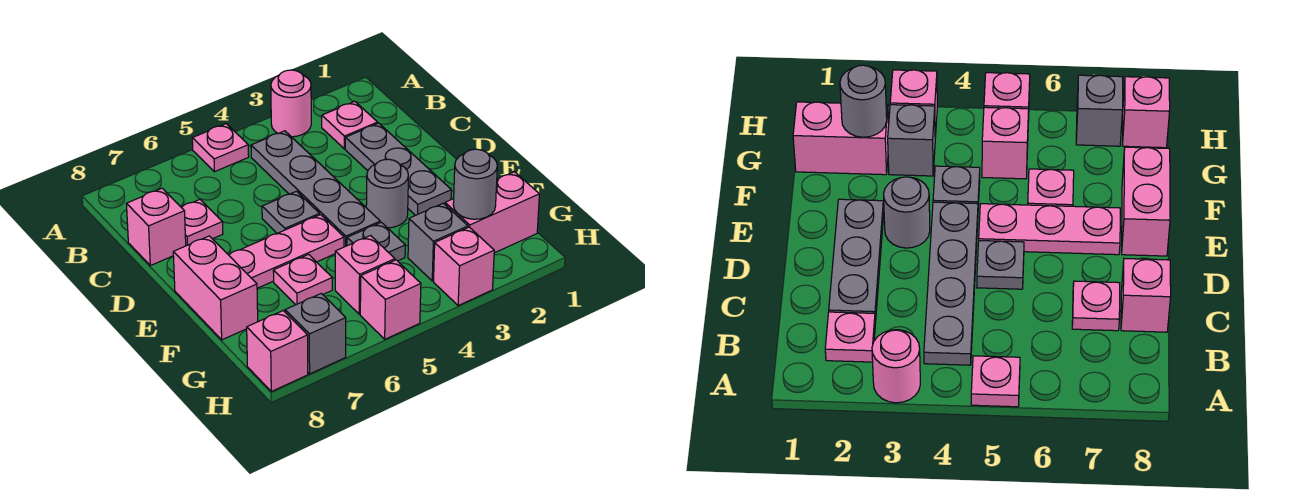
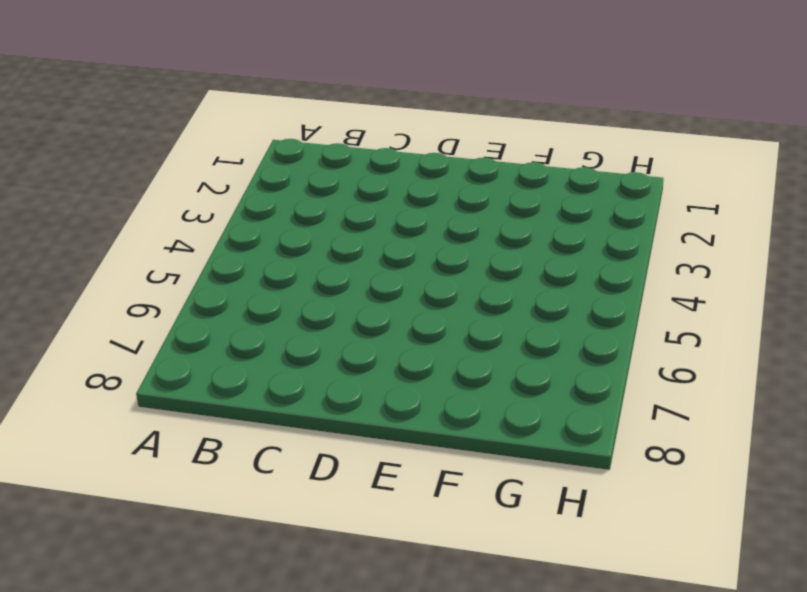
none -> pink round brick A3 level 1
none -> pink plate A5 level 1
none -> pink plate B2 level 1

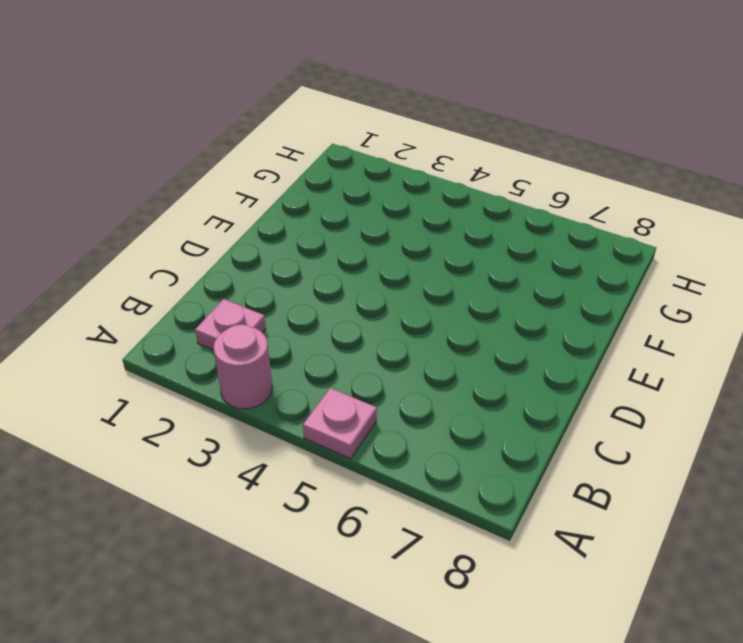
none -> grey plate B4:E4 level 1
none -> grey plate C2:E2 level 1
none -> pink plate C7 level 1

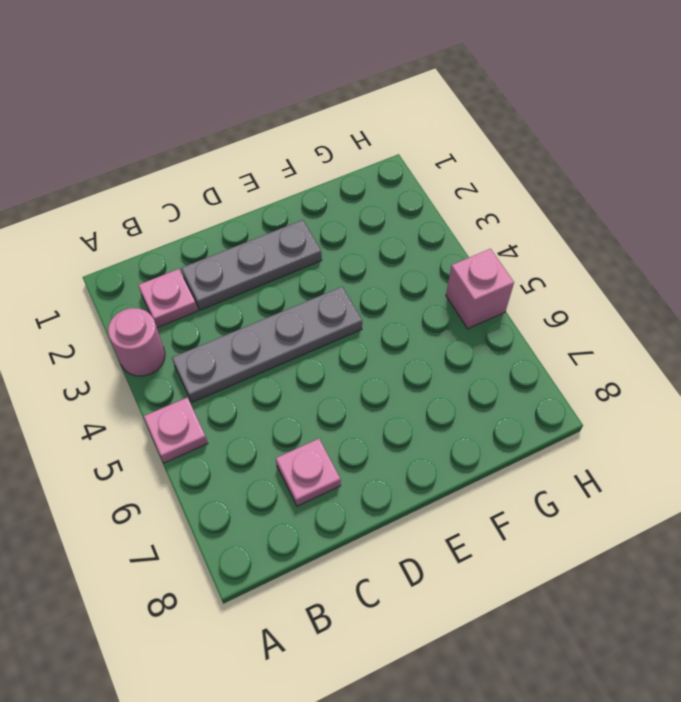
none -> pink brick C8 level 1
none -> grey plate D5 level 1
none -> grey round brick E3 level 1

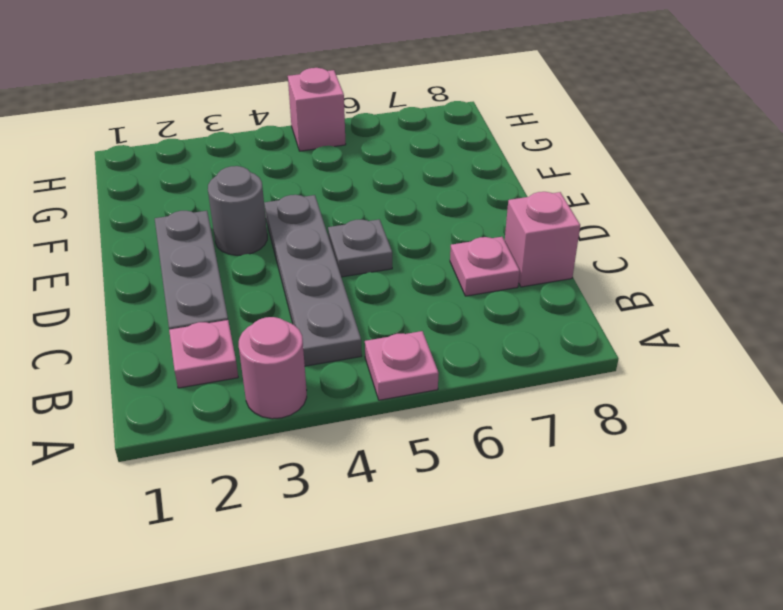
none -> pink plate E5:E7 level 1
none -> pink brick E8:F8 level 1
none -> grey plate F4 level 1

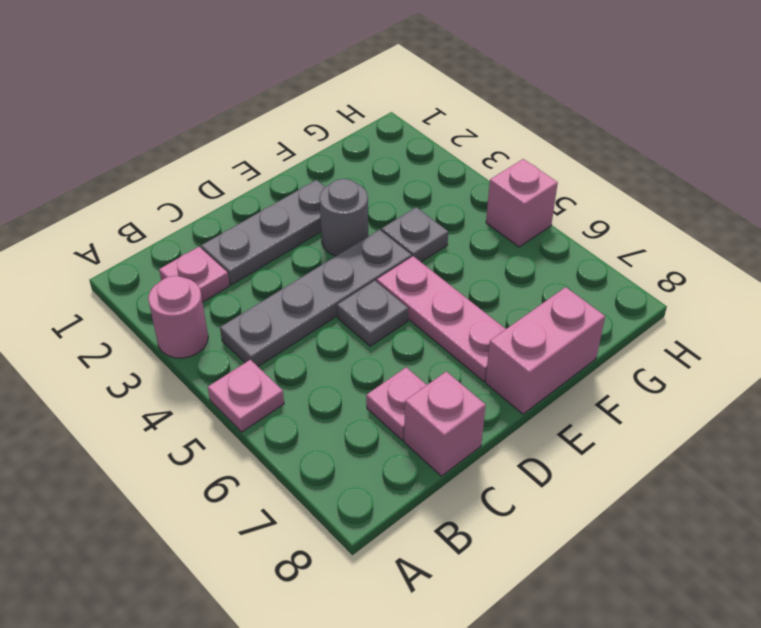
none -> pink plate F6 level 1
none -> pink brick G1:G2 level 1
none -> grey brick G3 level 1

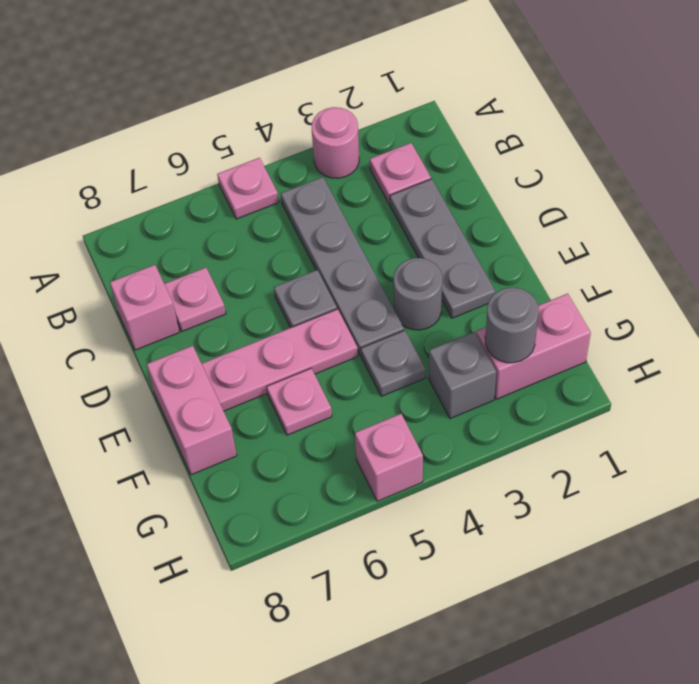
none -> pink brick G5 level 1
none -> pink brick H3 level 1
none -> grey brick H7 level 1

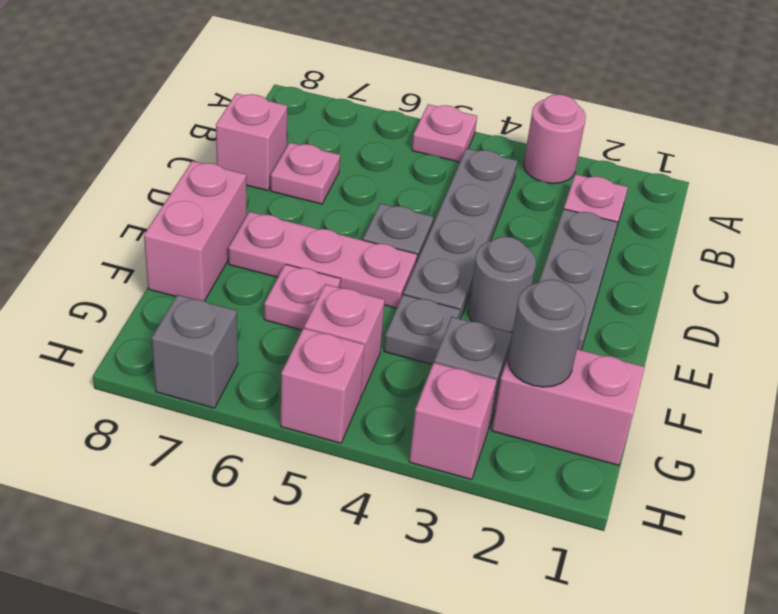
none -> pink brick H8 level 1

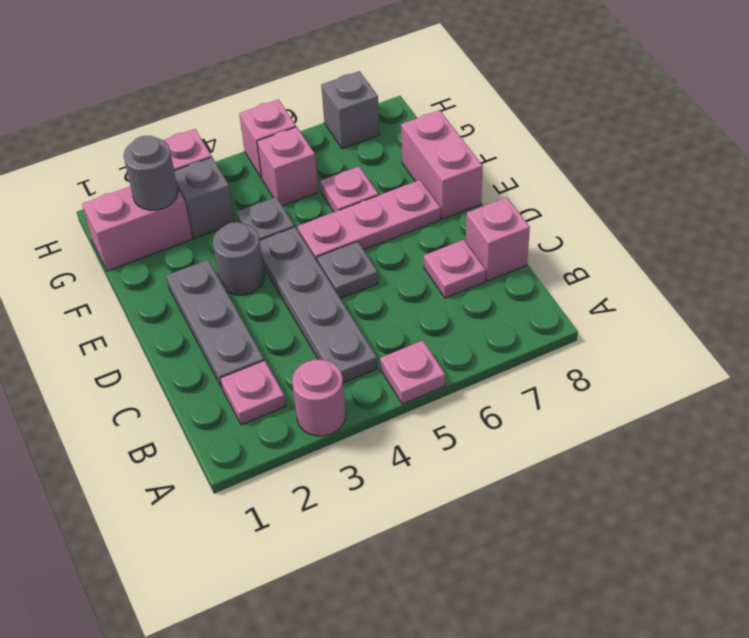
none -> pink brick H8 level 1

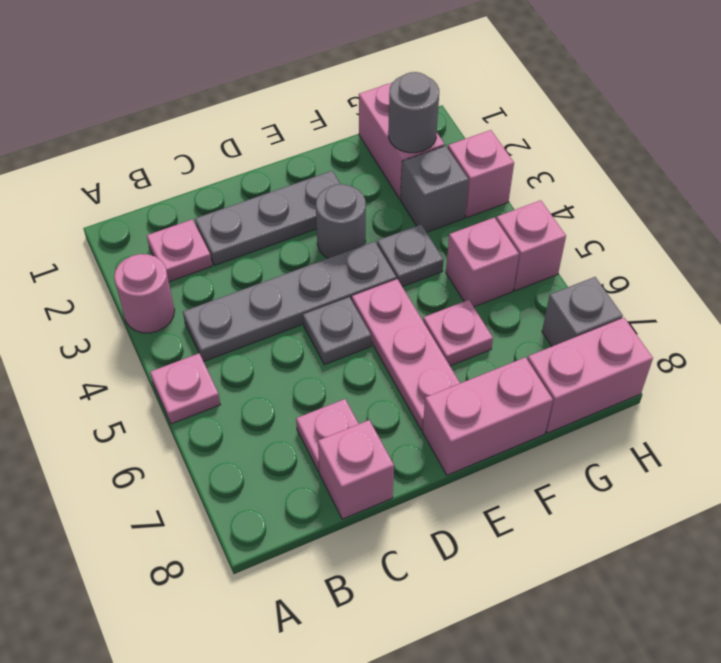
pink brick G8:H8 level 1 -> pink brick H8 level 1

